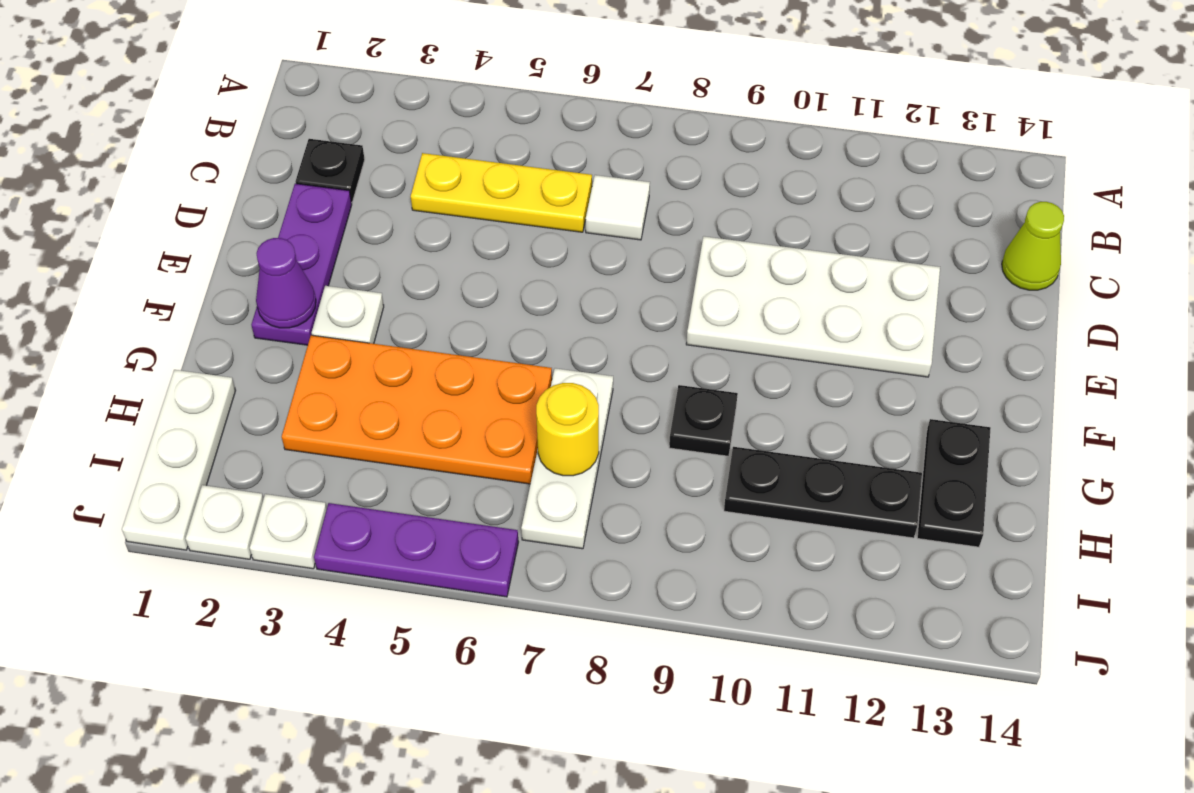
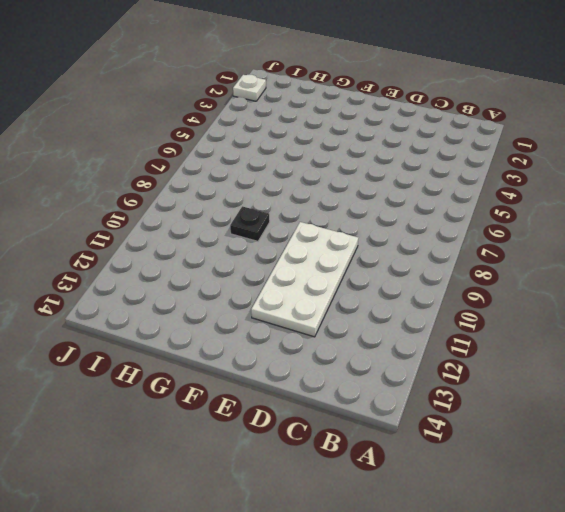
none -> black plate C2 level 1
none -> yellow plate C4:C6 level 1
none -> white tile C7 level 1

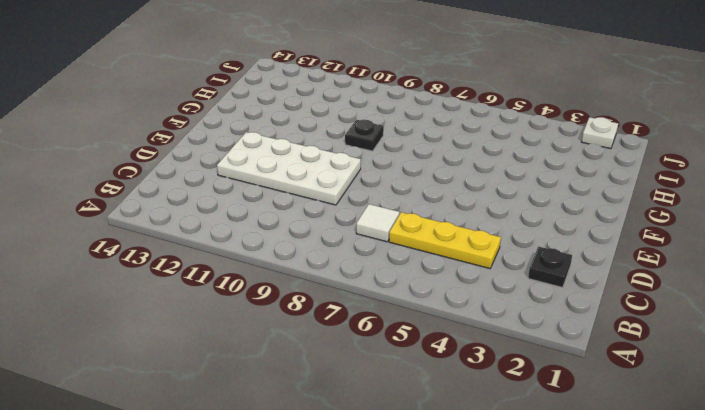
none -> lime cone C14 level 1
none -> purple plate D2:F2 level 1
none -> white plate F3 level 1

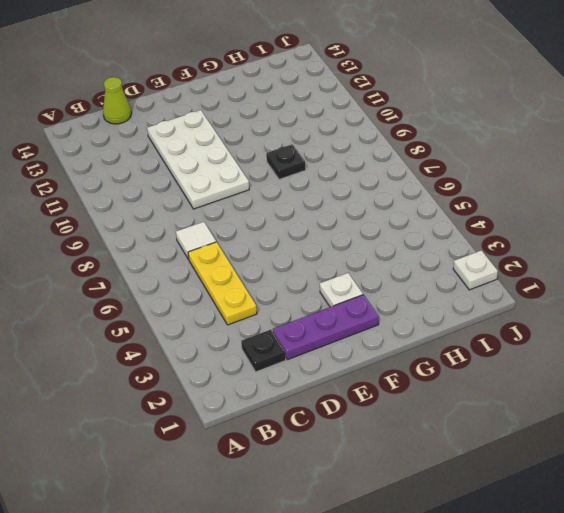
none -> orange plate G3:H6 level 1
none -> white plate G7:I7 level 1
none -> black plate G13:H13 level 1

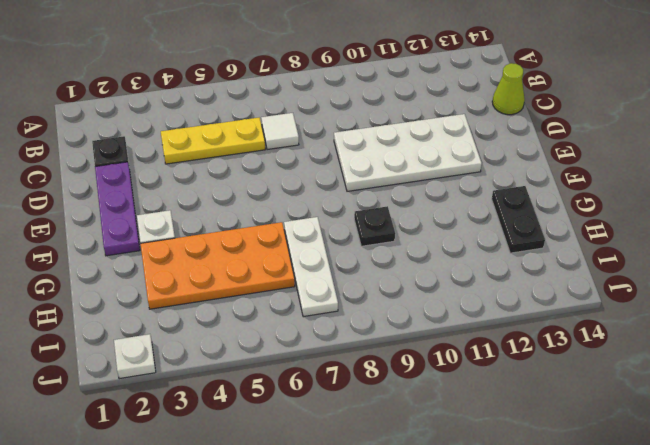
none -> white plate H1:J1 level 1
none -> black plate H10:H12 level 1
none -> white plate J3 level 1

